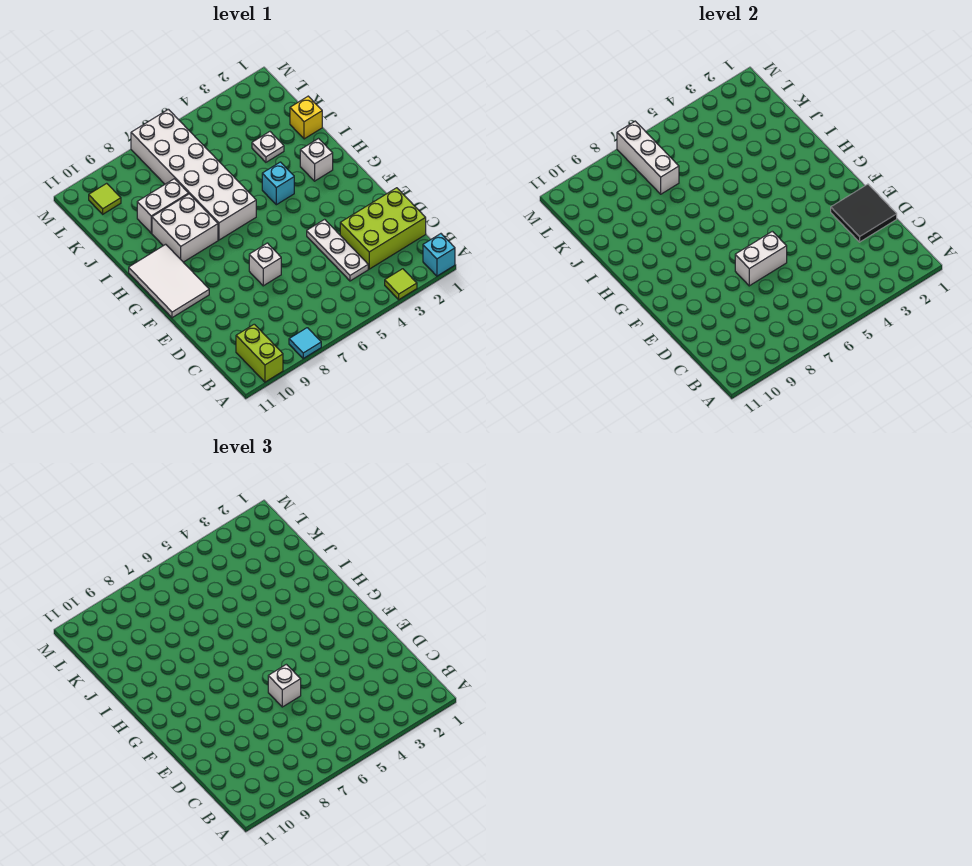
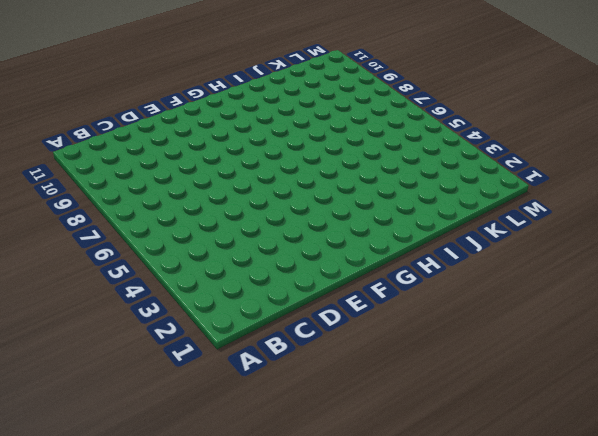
none -> cyan brick A1 level 1
none -> lime tile A3 level 1
none -> cyan tile A8 level 1

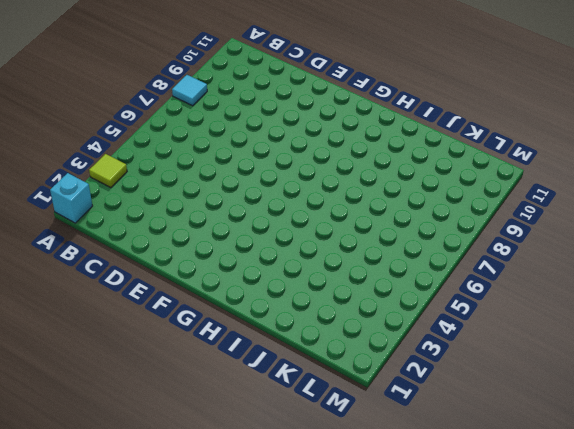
none -> lime brick A10:B10 level 1
none -> lime brick C1:D3 level 1
none -> white plate C4:E4 level 1

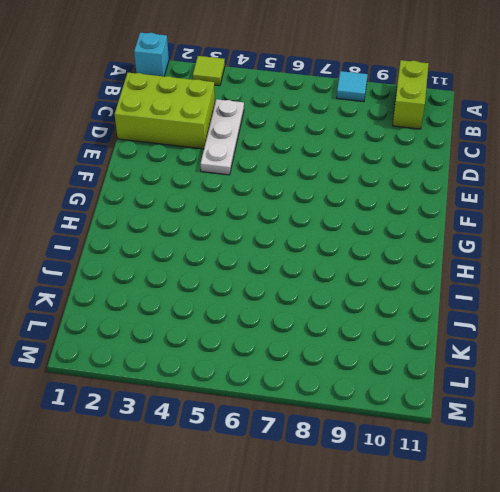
none -> white brick E7 level 1
none -> white tile F10:H11 level 1
none -> white brick H2 level 1

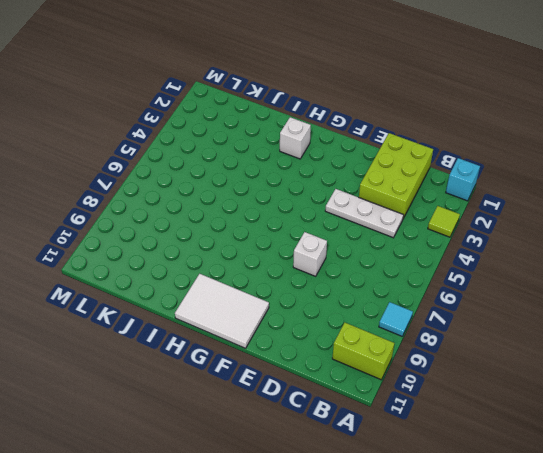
none -> cyan brick H4 level 1
none -> white brick H6:M7 level 1
none -> white brick H8:I9 level 1

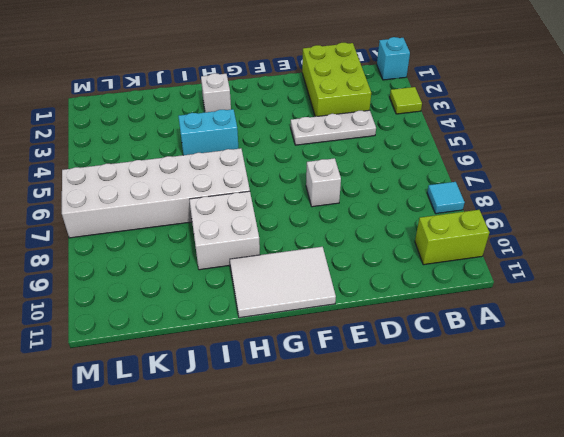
cyan brick H4:I4 level 1 -> cyan brick H4 level 1
none -> yellow brick J1 level 1
none -> white plate J3 level 1
none -> white brick J8:J9 level 1

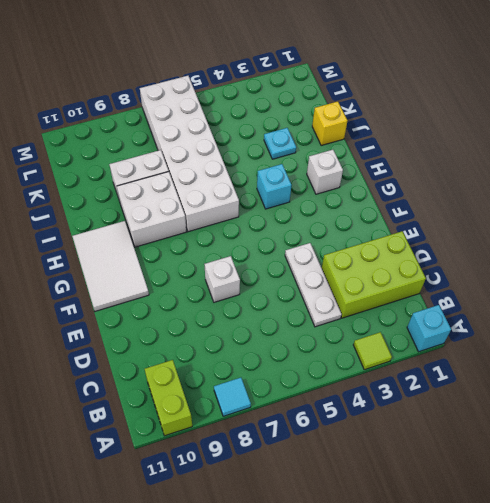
cyan plate J3 level 1 -> white plate J3 level 1
none -> lime tile L10 level 1
none -> black tile D1:E2 level 2
none -> white brick E6:E7 level 2

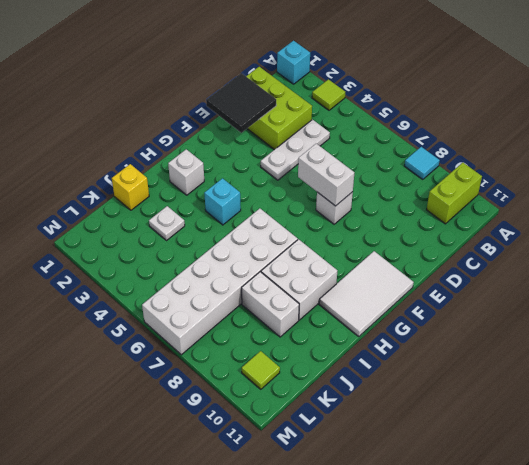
none -> white brick K7:M7 level 2
none -> white brick E6 level 3

